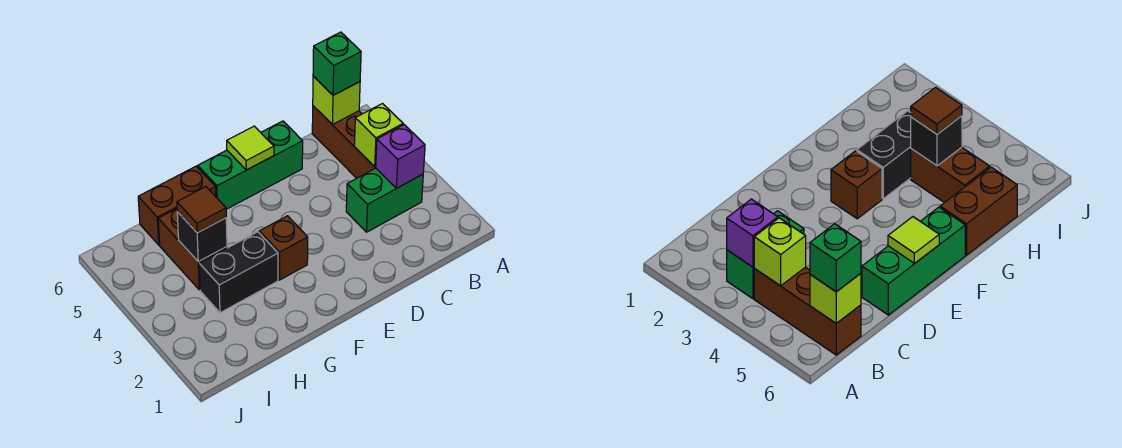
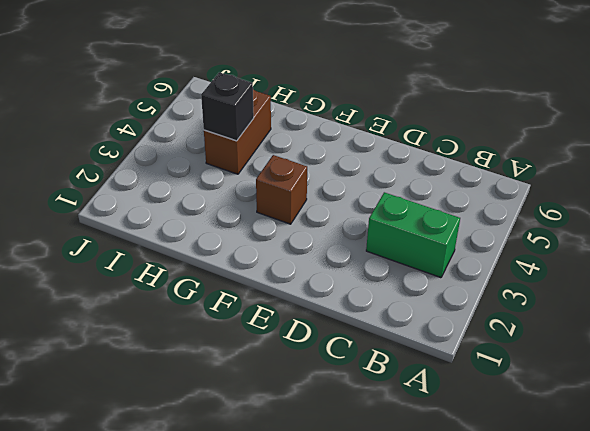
none -> brown brick B4:B6 level 1
none -> green brick D6:F6 level 1
none -> black brick G3:H3 level 1

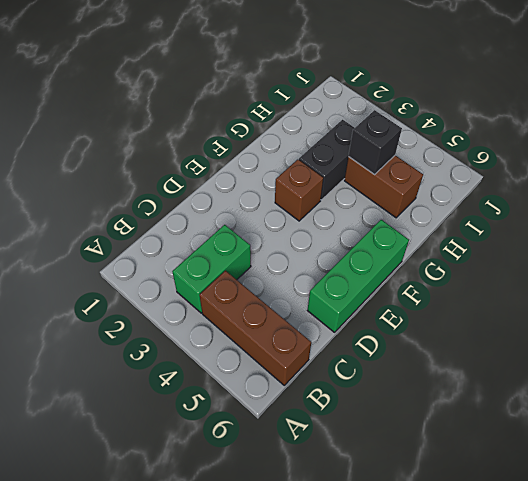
none -> brown brick G6:H6 level 1
none -> purple brick B3 level 2
none -> lime brick B4 level 2

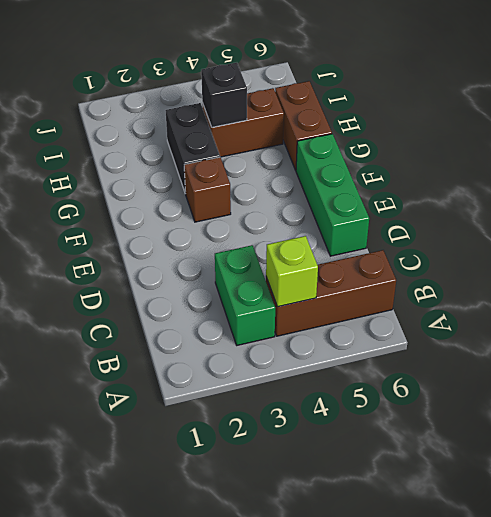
none -> purple brick B3 level 2
none -> lime brick B6 level 2
none -> lime tile E6 level 2

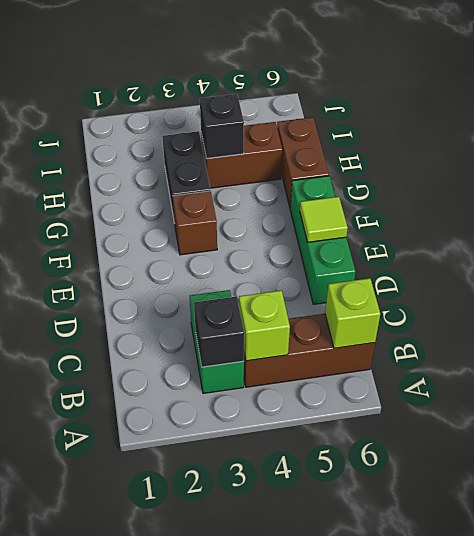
black brick B3 level 2 -> purple brick B3 level 2
none -> green brick B6 level 3
none -> brown tile H4 level 3

